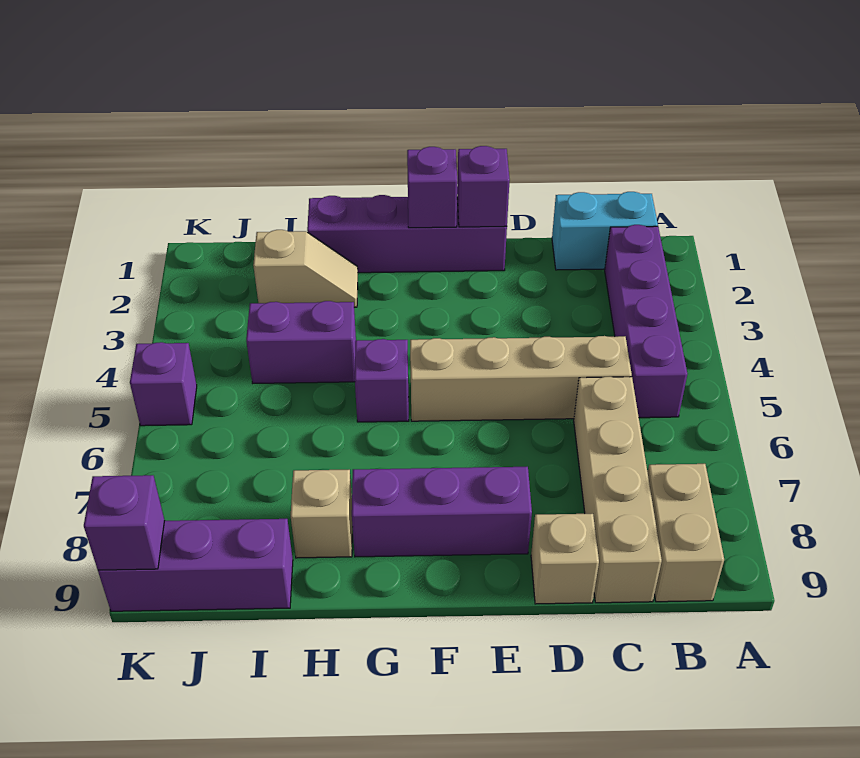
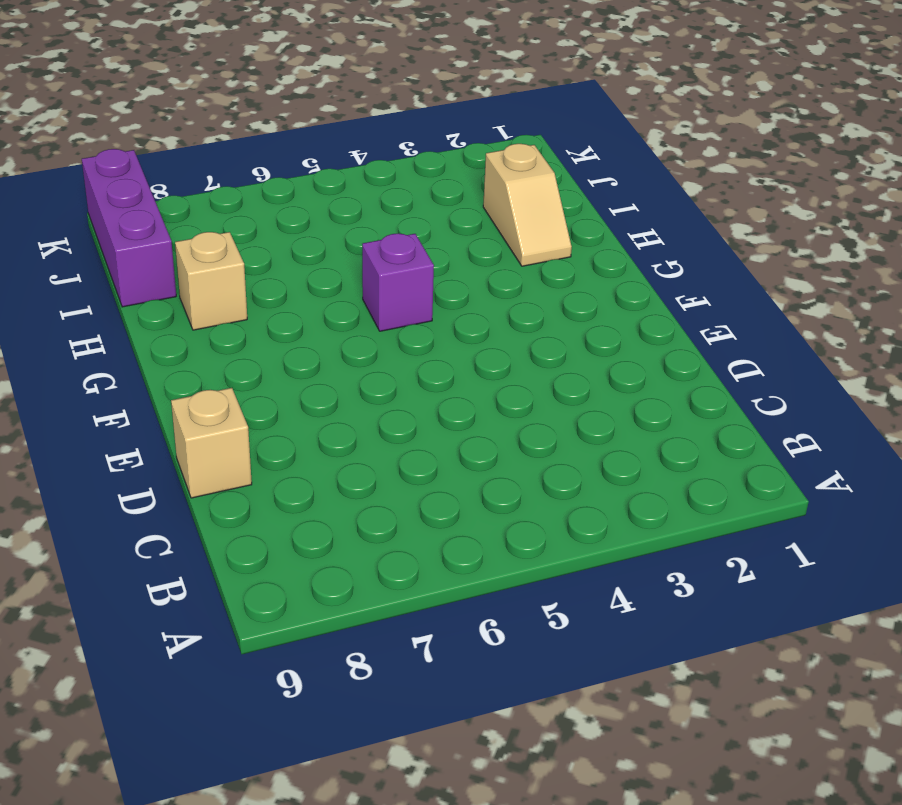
none -> cyan brick B1:C1 level 1
none -> purple brick B2:B5 level 1
none -> tan brick B8:B9 level 1

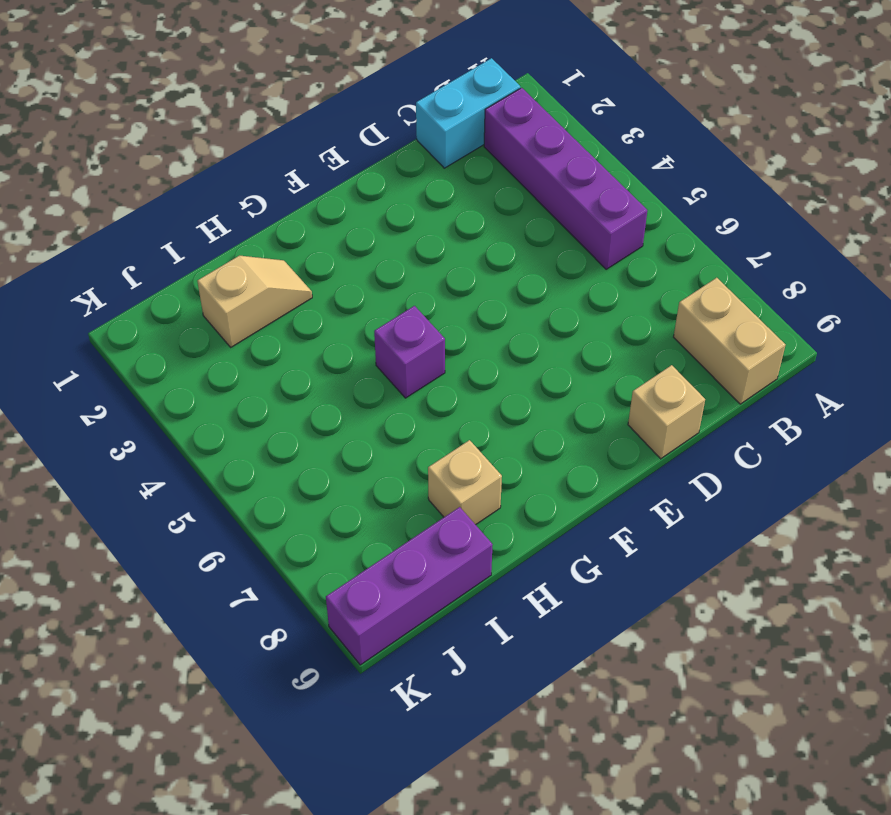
none -> tan brick C5:F5 level 1
none -> tan brick C6:C9 level 1
none -> purple brick E1:H1 level 1

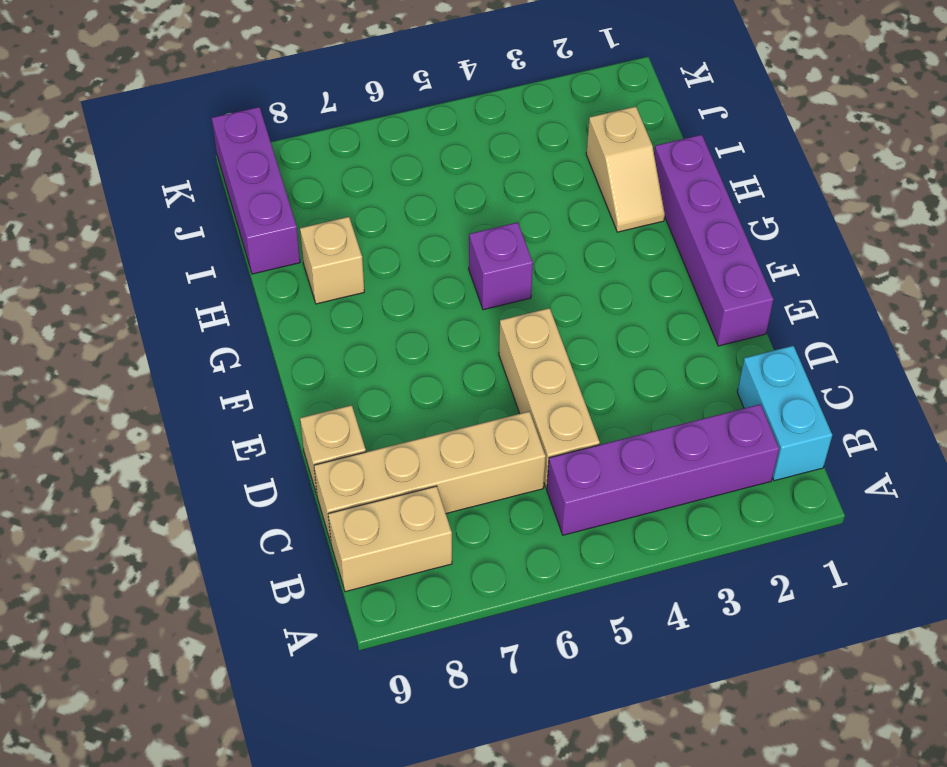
tan brick C5:E5 level 1 -> tan brick C5:F5 level 1
none -> purple brick E8:G8 level 1
none -> purple brick H4:I4 level 1
none -> purple brick K5 level 1

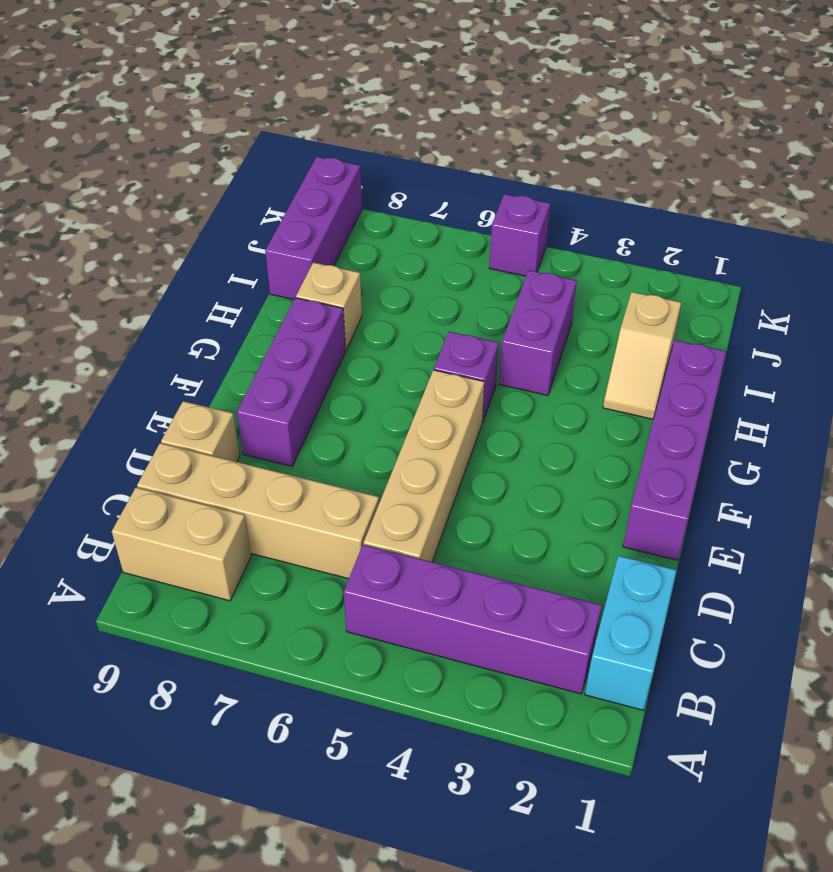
none -> purple brick E1 level 2
none -> purple brick F1 level 2
none -> purple brick K9 level 2

